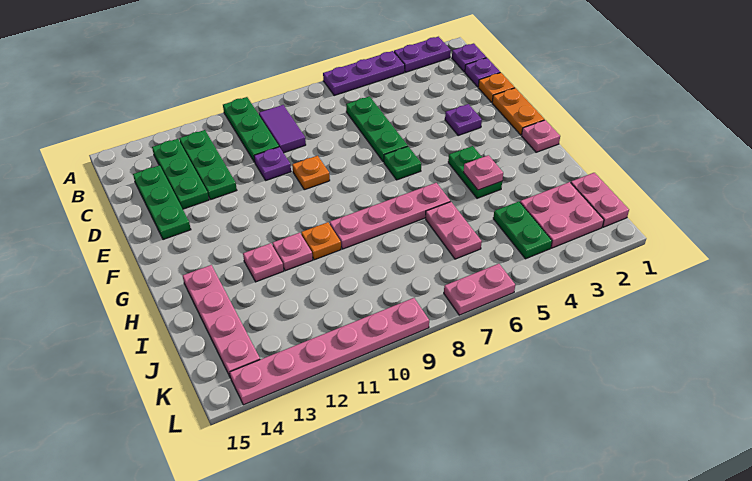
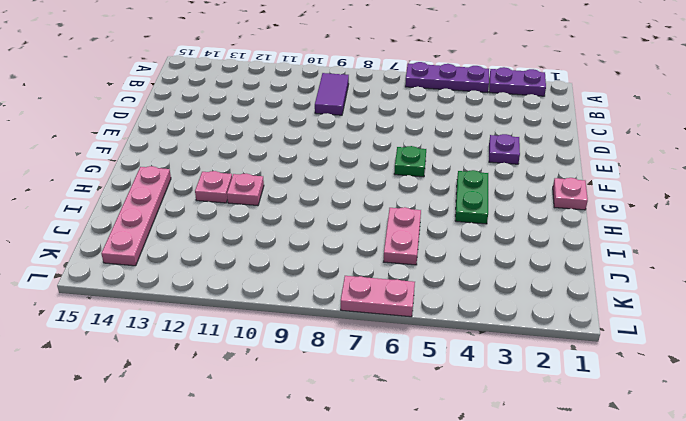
none -> green plate A10:C10 level 1
none -> purple plate B1 level 1
none -> green plate B12:D12 level 1
none -> green plate B13:D13 level 1

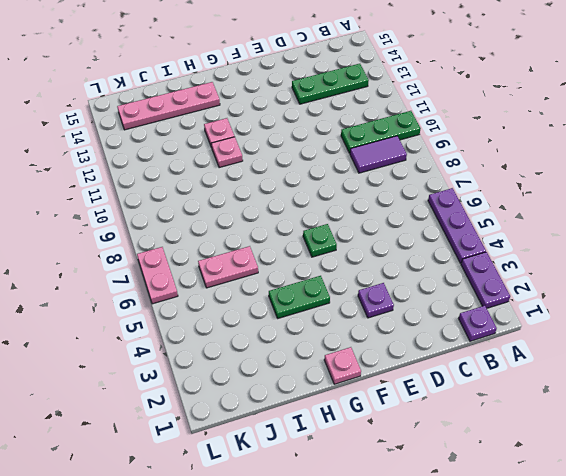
none -> green plate B12:D12 level 1
none -> purple plate C1 level 1
none -> green plate C6:E6 level 1
none -> green plate C14:E14 level 1

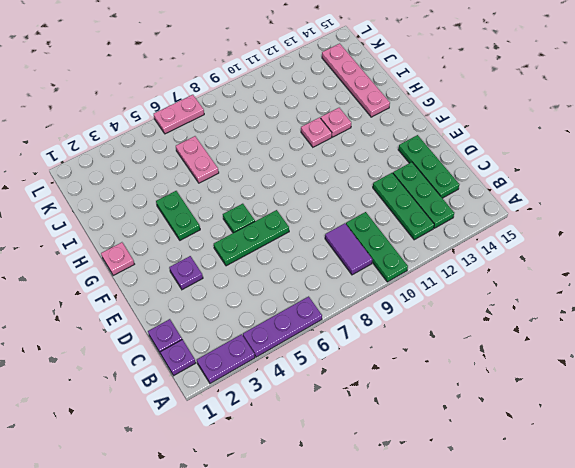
green plate E5:E7 level 1 -> green plate C6:E6 level 1
none -> orange plate D1 level 1
none -> purple plate D10 level 1
none -> orange plate E1:F1 level 1
none -> orange plate E9 level 1

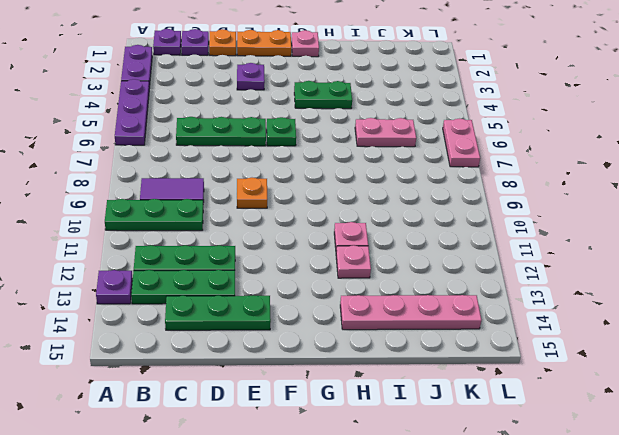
purple plate A13 level 1 -> purple plate D10 level 1
none -> pink plate H6:H9 level 1
none -> orange plate H10 level 1
none -> pink plate J1:K1 level 1
none -> pink plate J2:K3 level 1

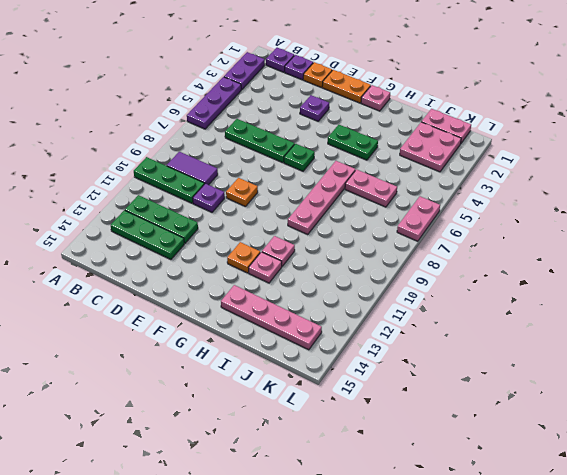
orange plate G12 level 1 -> orange plate H10 level 1
none -> green plate C14:E14 level 1
none -> green plate J4:K4 level 1
none -> pink plate L9:L14 level 1
none -> pink plate H4 level 2

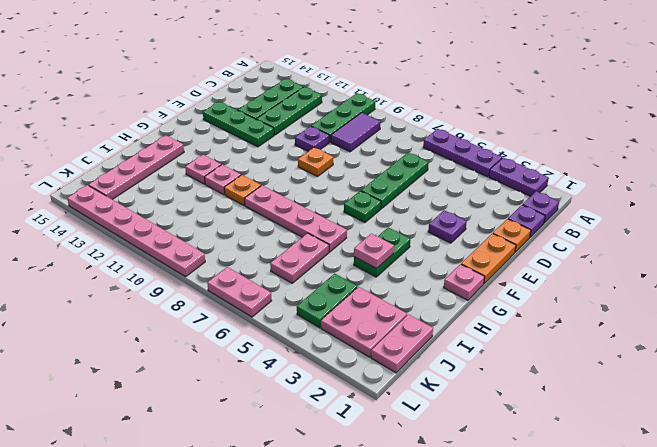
green plate E12:E14 level 1 -> green plate C14:E14 level 1

